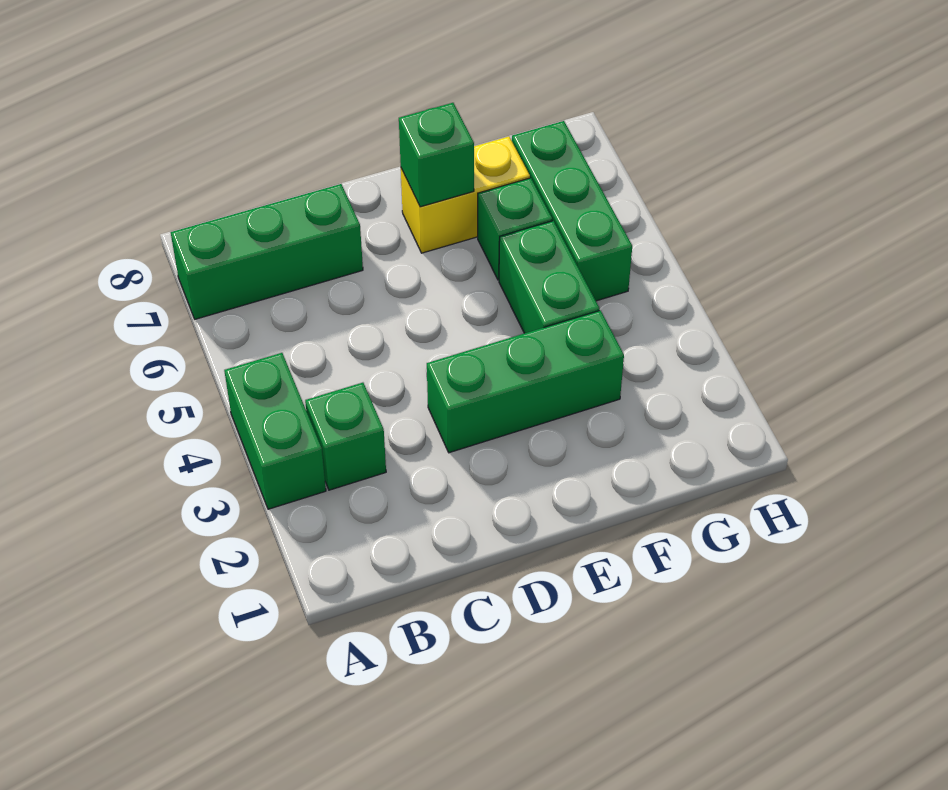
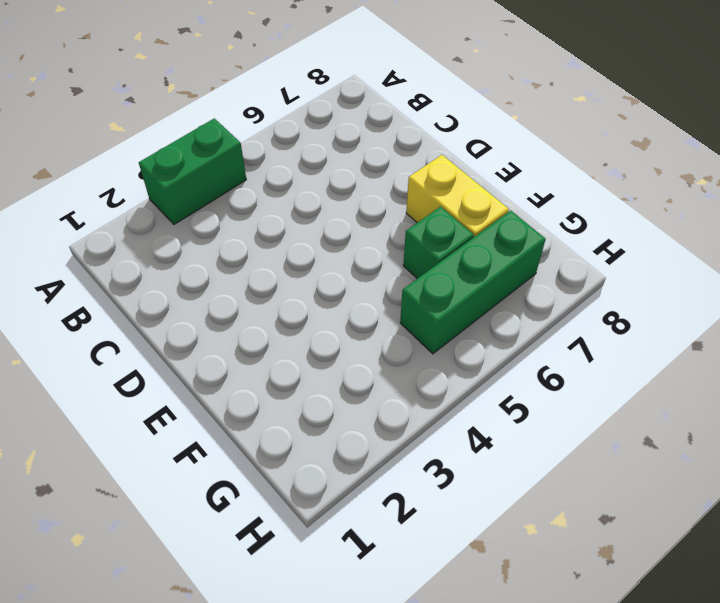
none -> green brick A7:C7 level 1
none -> green brick B3 level 1

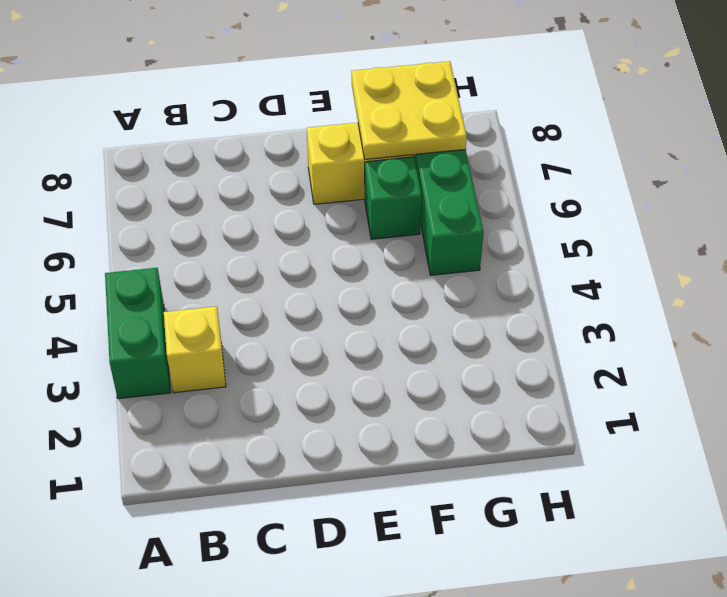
yellow brick B3 level 1 -> green brick B3 level 1
yellow plate F7:G8 level 2 -> none
none -> green brick A7:C7 level 1
none -> green brick D3:F3 level 1

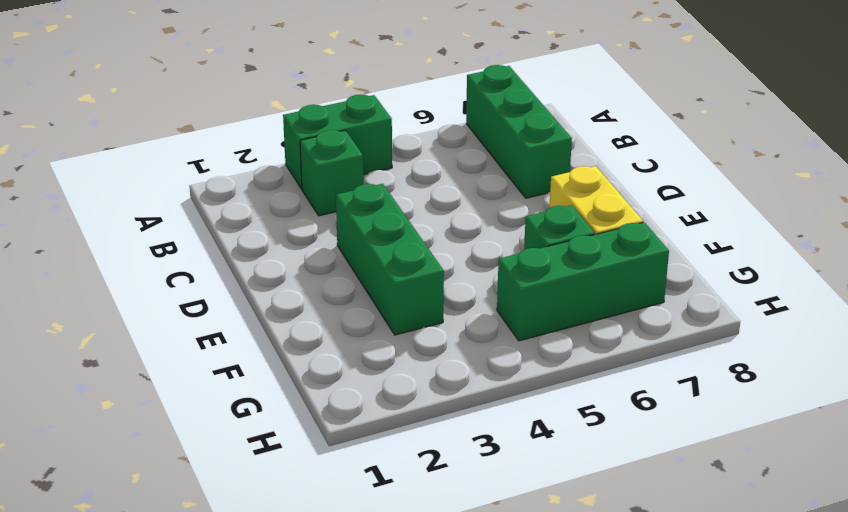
none -> green brick F4:F5 level 1
none -> green brick E7 level 2

